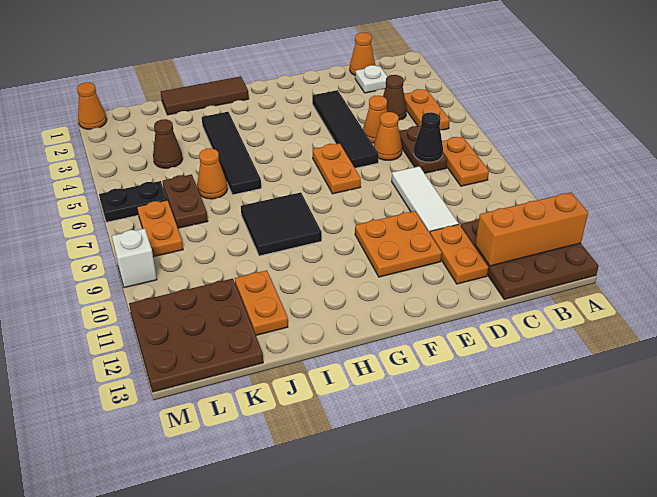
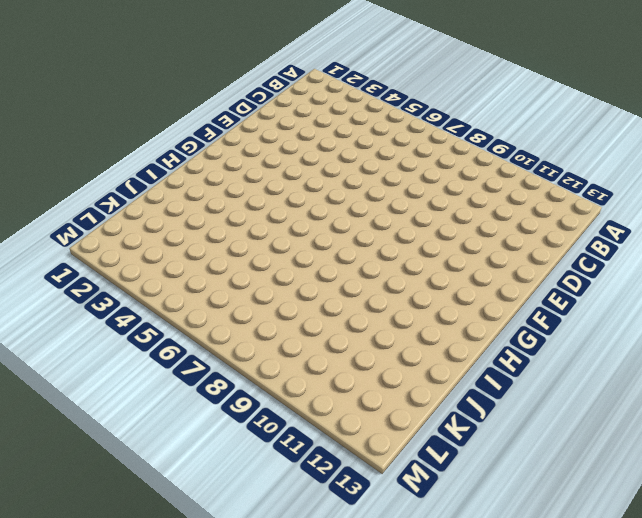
none -> brown plate A11:C13 level 1
none -> orange plate B4:B5 level 1
none -> orange plate B7:B8 level 1

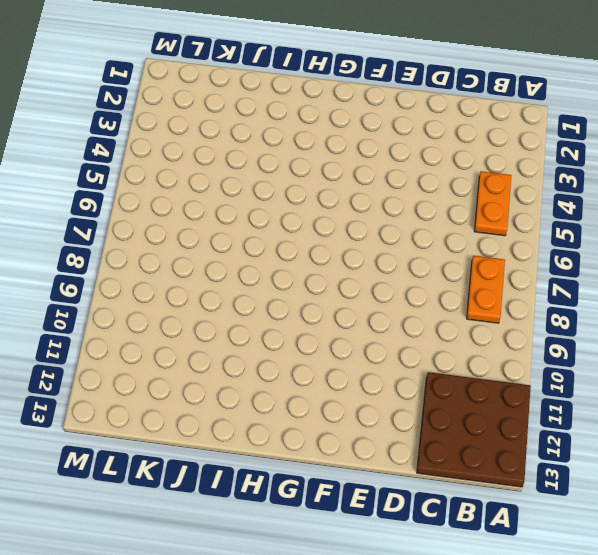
none -> orange cone C1 level 1
none -> white plate C2 level 1
none -> brown cone C4 level 1

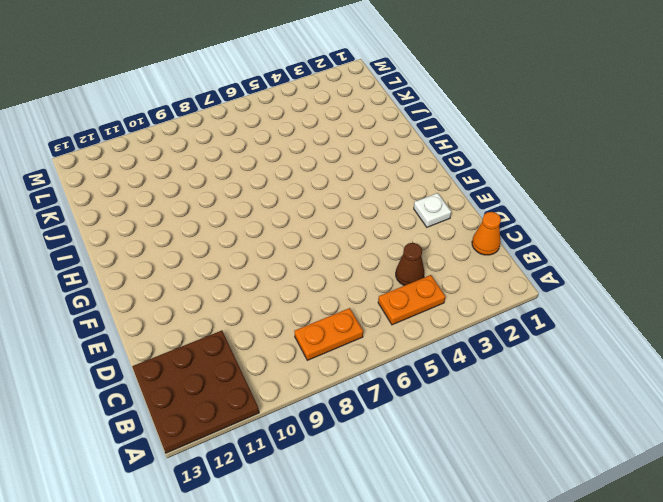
white plate E2 level 1 -> white plate C2 level 1
none -> brown plate C6:C7 level 1
none -> orange cone D5 level 1
none -> orange cone D6 level 1

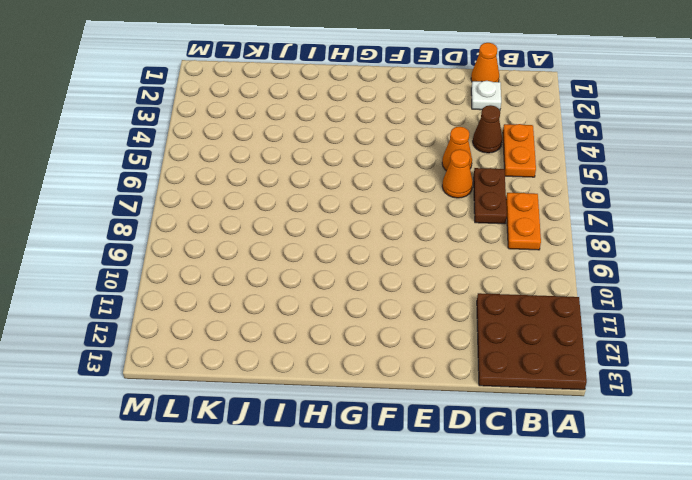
none -> white tile D8:D10 level 1
none -> orange plate D11:D12 level 1
none -> black tile E3:E6 level 1

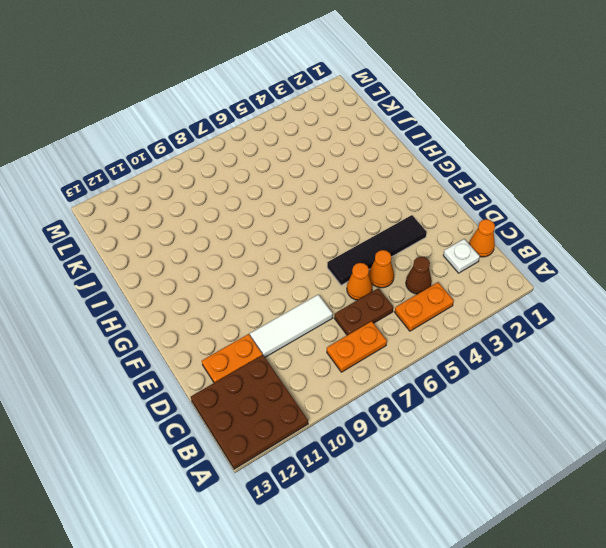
none -> orange plate E10:F11 level 1
none -> orange plate F6:F7 level 1
none -> brown tile H1:J1 level 1

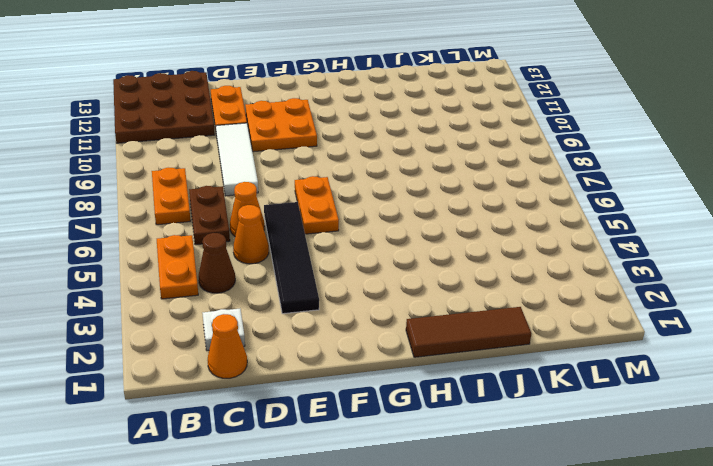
none -> black tile H8:I9 level 1
none -> black tile I3:I6 level 1
none -> orange cone J6 level 1

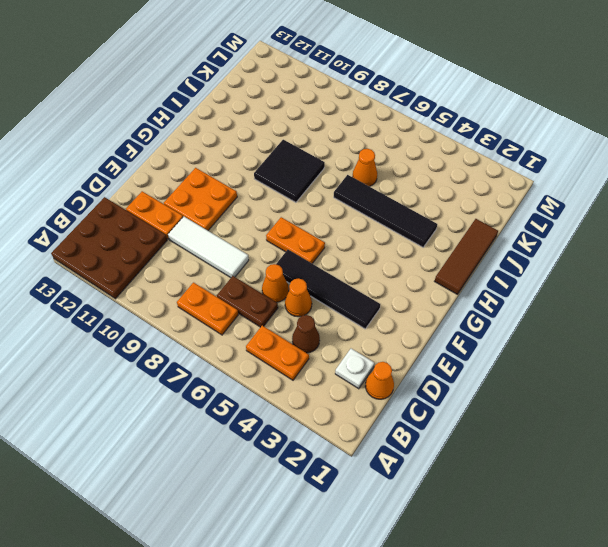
none -> orange plate J11:J12 level 1
none -> brown cone K4 level 1
none -> brown plate K6:K7 level 1

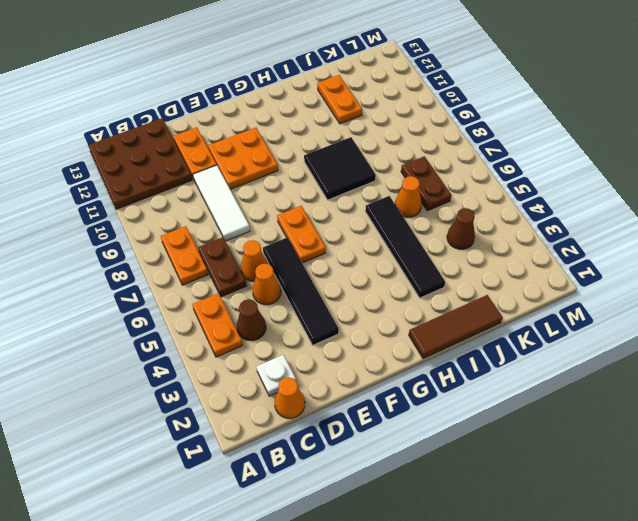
none -> brown plate K11:M13 level 1
none -> black plate L6:M6 level 1
none -> orange plate L7:L8 level 1

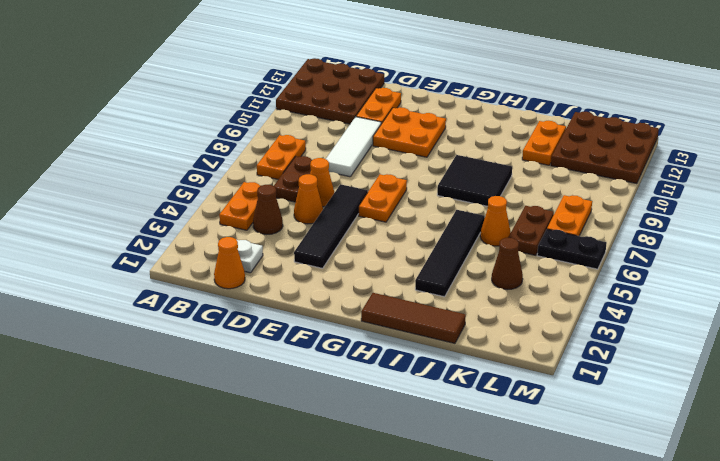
none -> orange cone M1 level 1
none -> white brick M9 level 1
none -> orange brick A12:C12 level 2

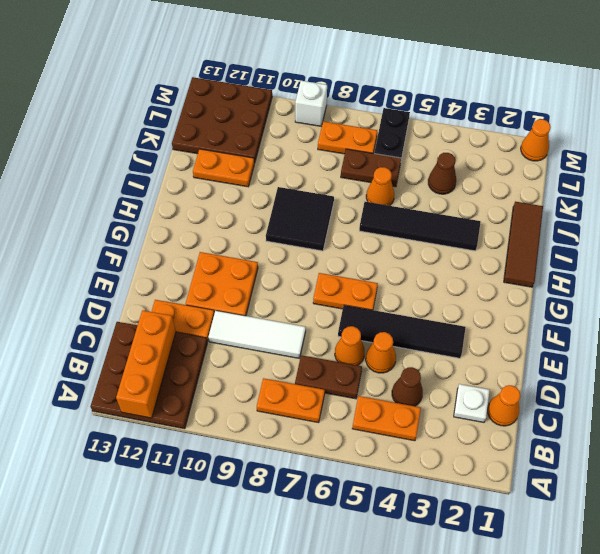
none -> black cone C7 level 2

